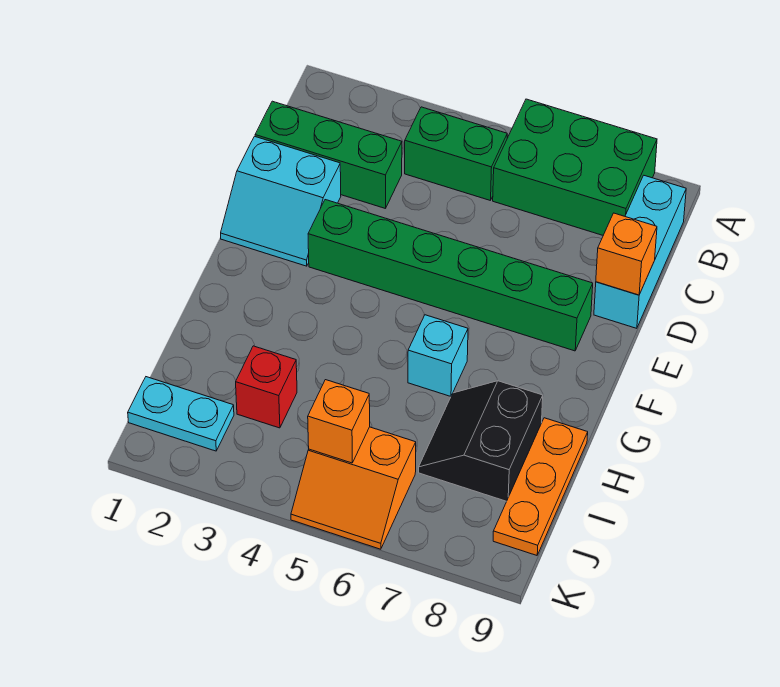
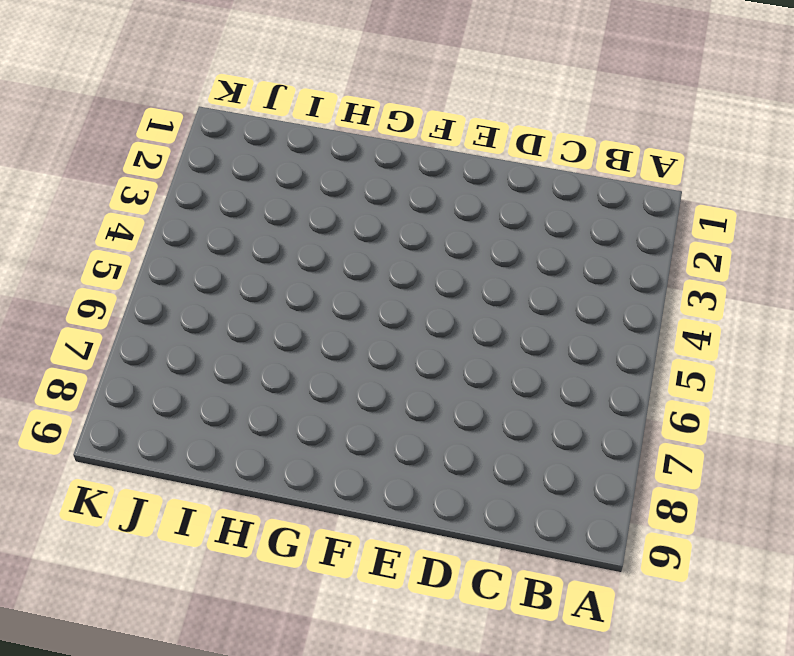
none -> green brick A6:B8 level 1
none -> green brick B4:B5 level 1
none -> cyan brick B9:D9 level 1

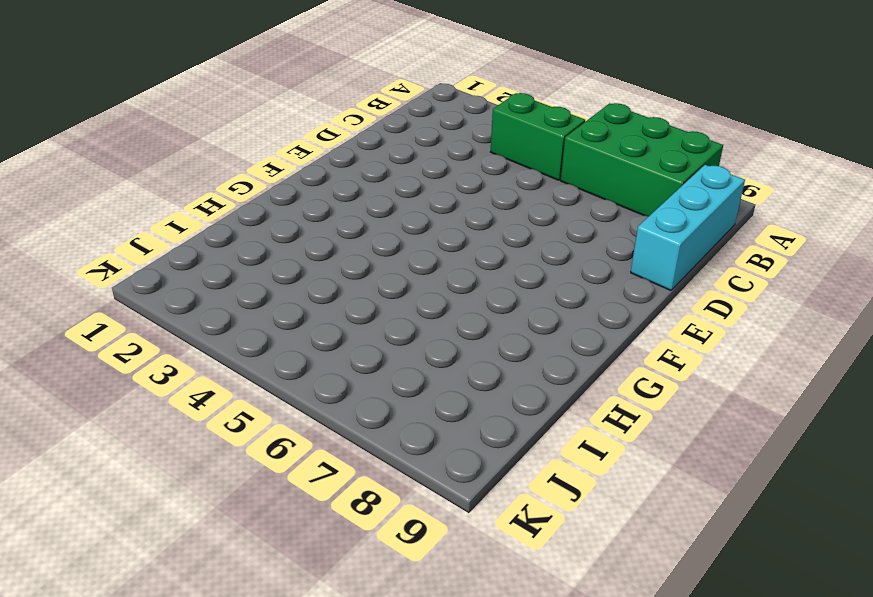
none -> green brick C1:C3 level 1
none -> cyan slope D1:E2 level 1 top D
none -> green brick E3:E8 level 1

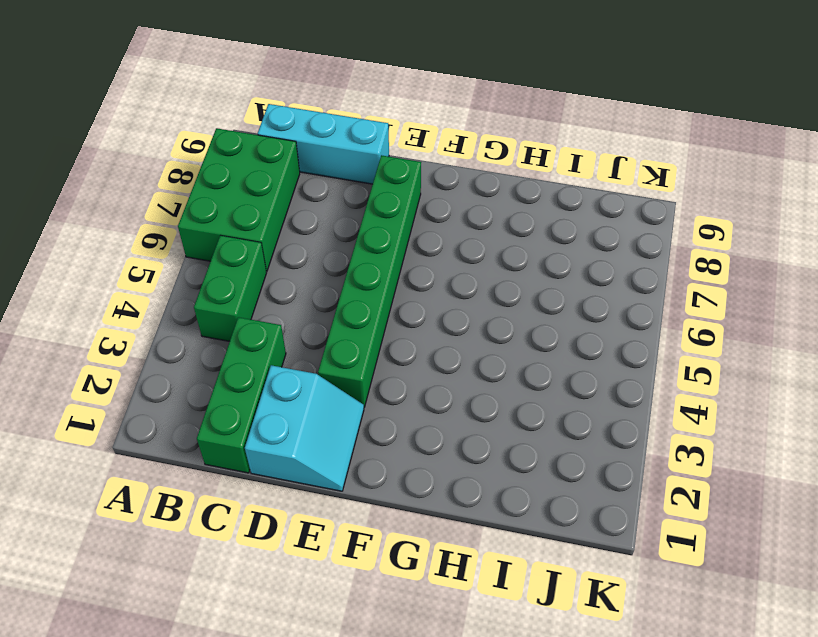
none -> cyan brick G6 level 1
none -> black slope H7:I8 level 1 top 8
none -> orange plate H9:J9 level 1

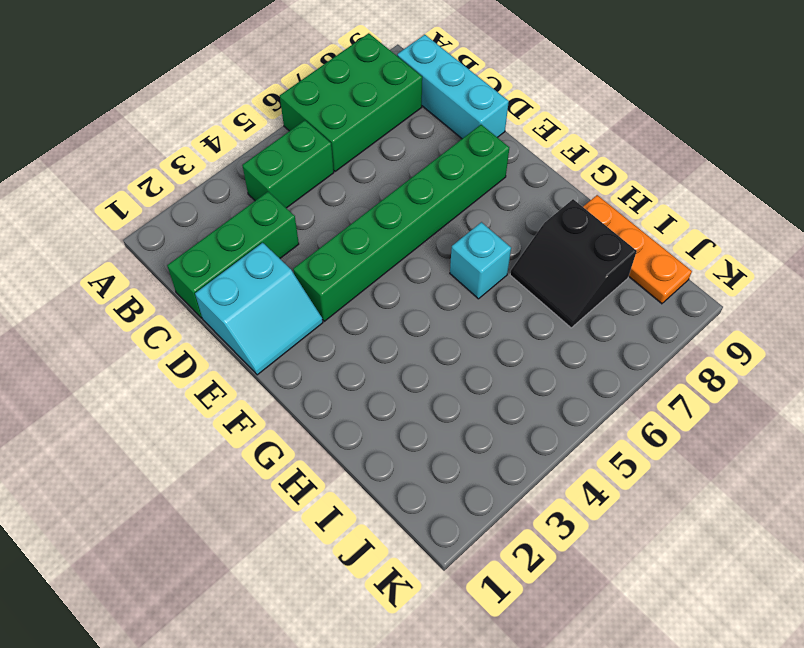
none -> red brick I3 level 1
none -> cyan plate J1:J2 level 1
none -> orange slope J5:K6 level 1 top J

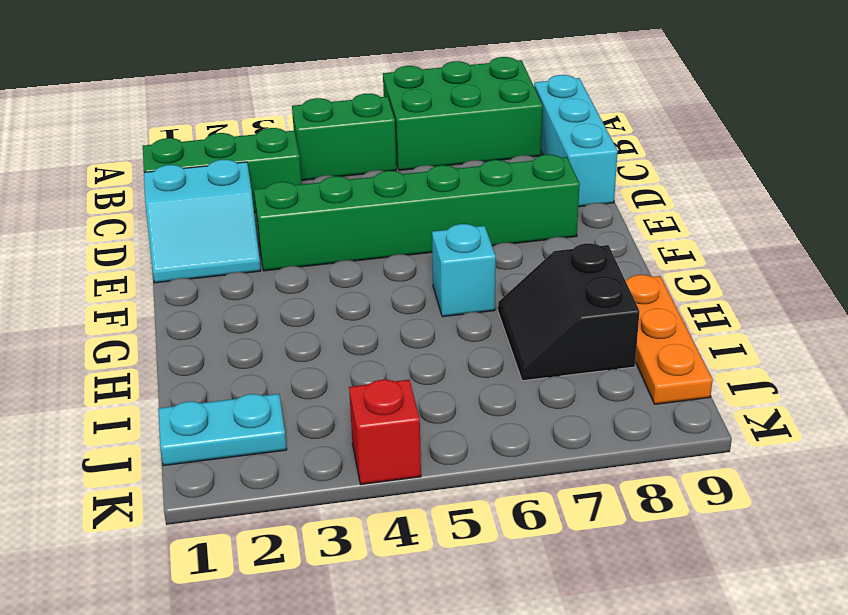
red brick K4 level 1 -> red brick I3 level 1
none -> orange slope J5:K6 level 1 top J
none -> orange brick D9 level 2
none -> orange brick J5 level 2

